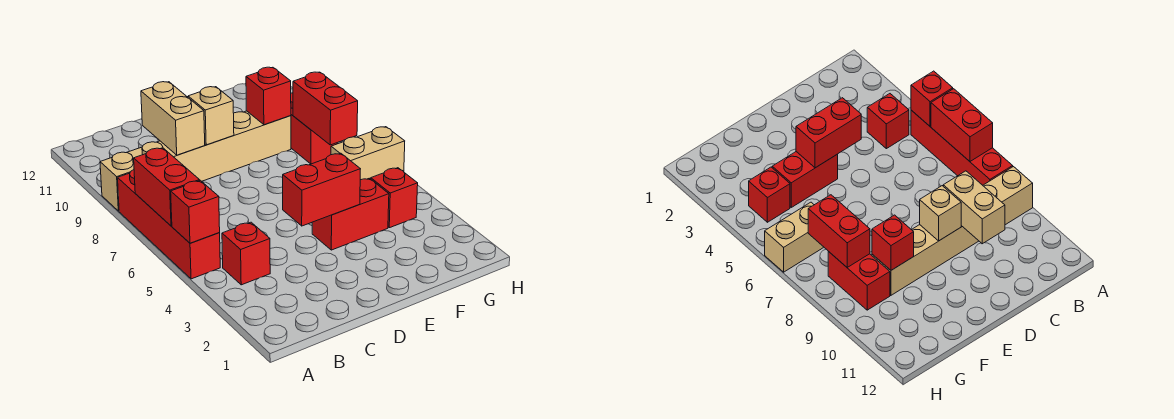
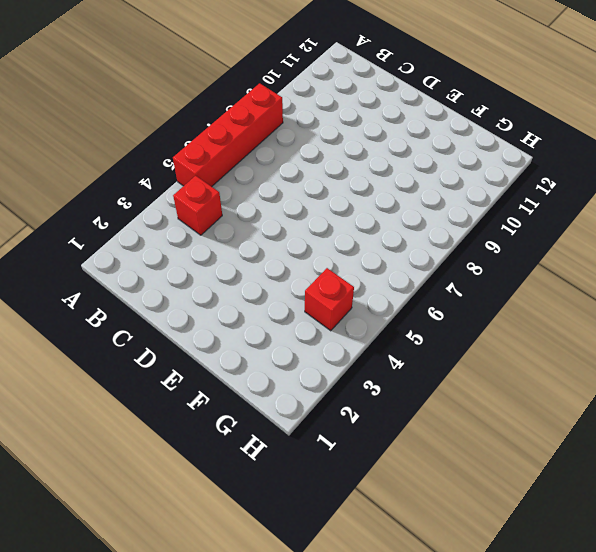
none -> tan brick A9:F9 level 1
none -> red brick E4:F4 level 1
none -> tan brick G6:H6 level 1

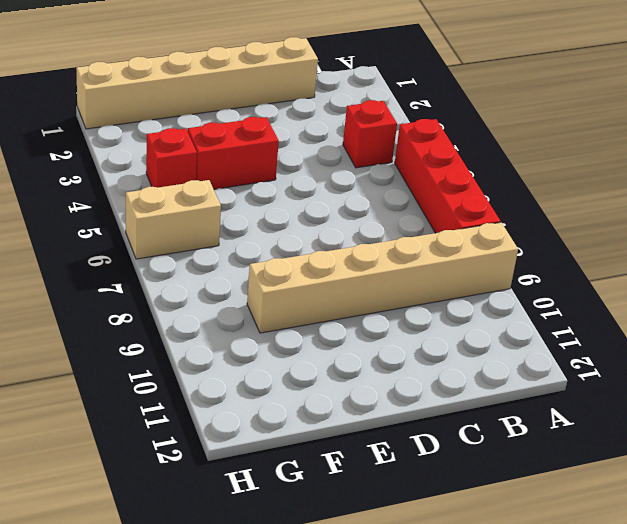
tan brick C1:H1 level 1 -> none
none -> red brick G8:G9 level 1
none -> red brick A5 level 2
none -> red brick A6:A7 level 2

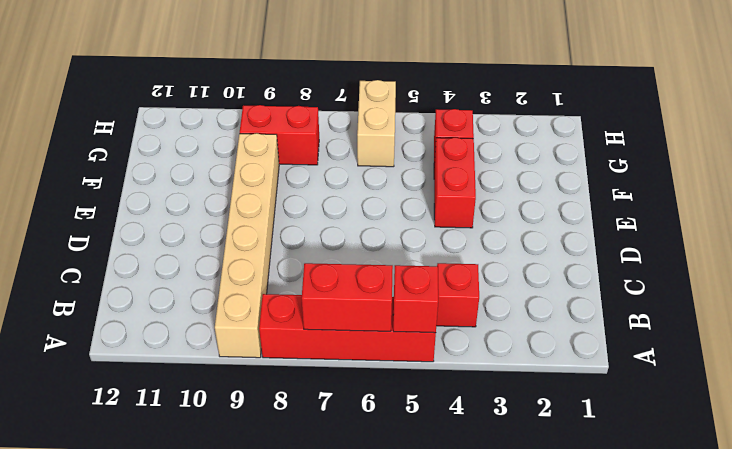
none -> tan brick C9:C10 level 2
none -> red brick D4:E4 level 2
none -> tan brick D9 level 2

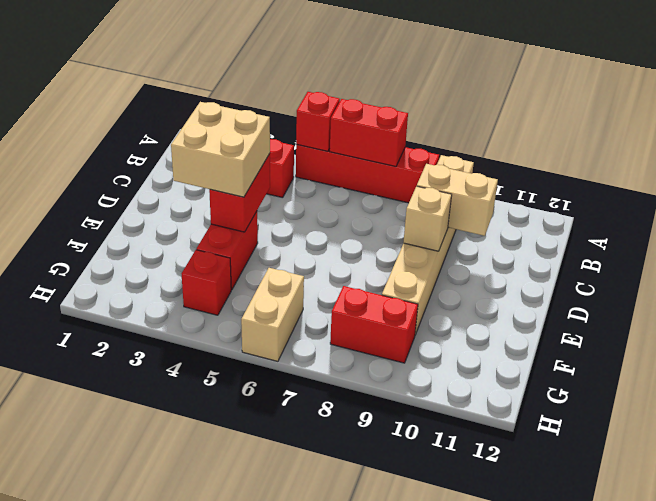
tan brick D3:E4 level 3 -> none
none -> red brick F9 level 2
none -> red brick G7:G8 level 2

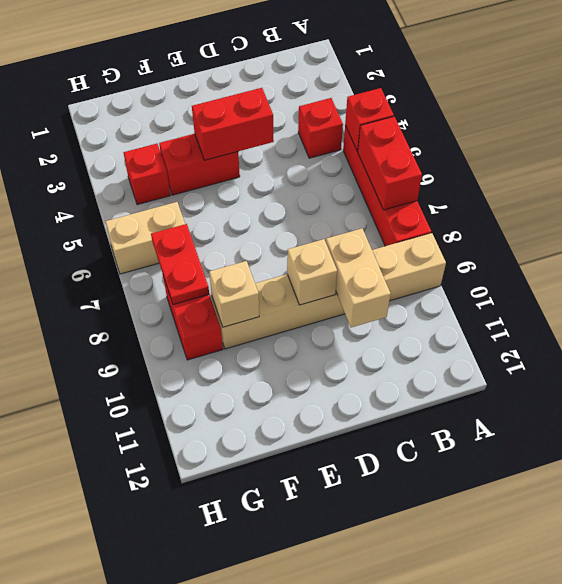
tan brick F9 level 2 -> red brick F9 level 2
red plate G7:G8 level 2 -> red brick G7:G8 level 2

